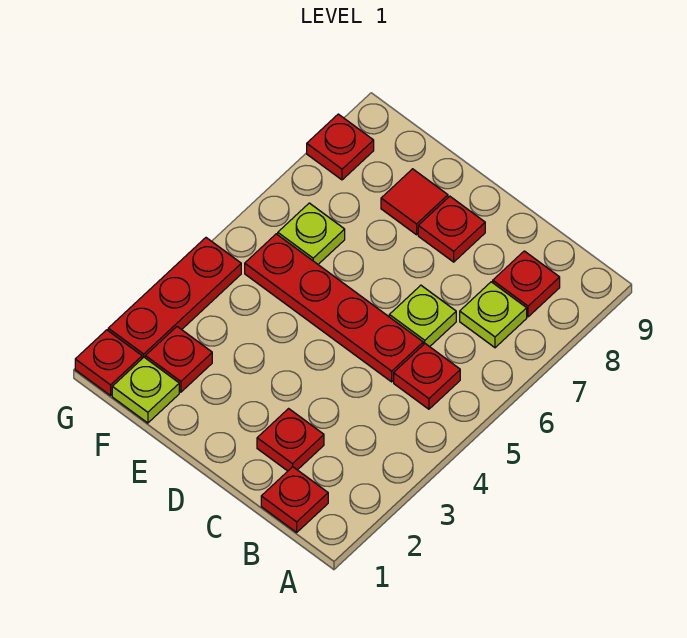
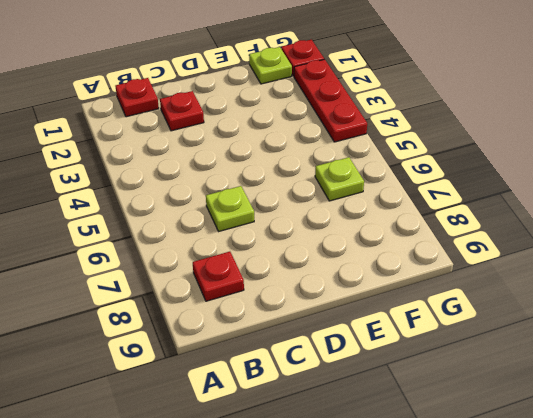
none -> red plate B5 level 1
none -> lime plate B7 level 1
none -> red plate C5:F5 level 1

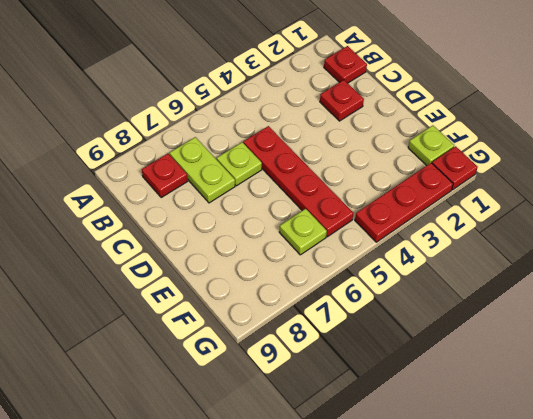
lime plate B7:C7 level 1 -> lime plate B7 level 1
none -> red plate B5 level 1
none -> red plate D8 level 1
none -> red tile E8 level 1

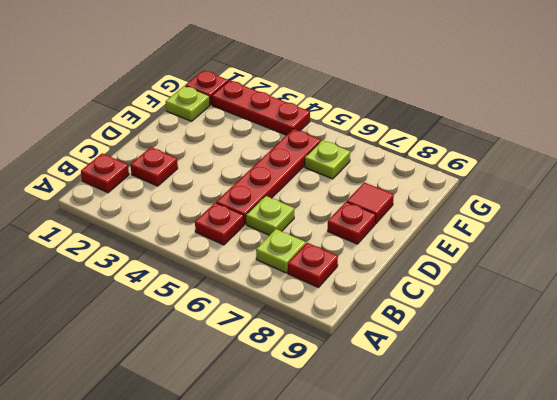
none -> red plate F2 level 1
none -> red plate G8 level 1

